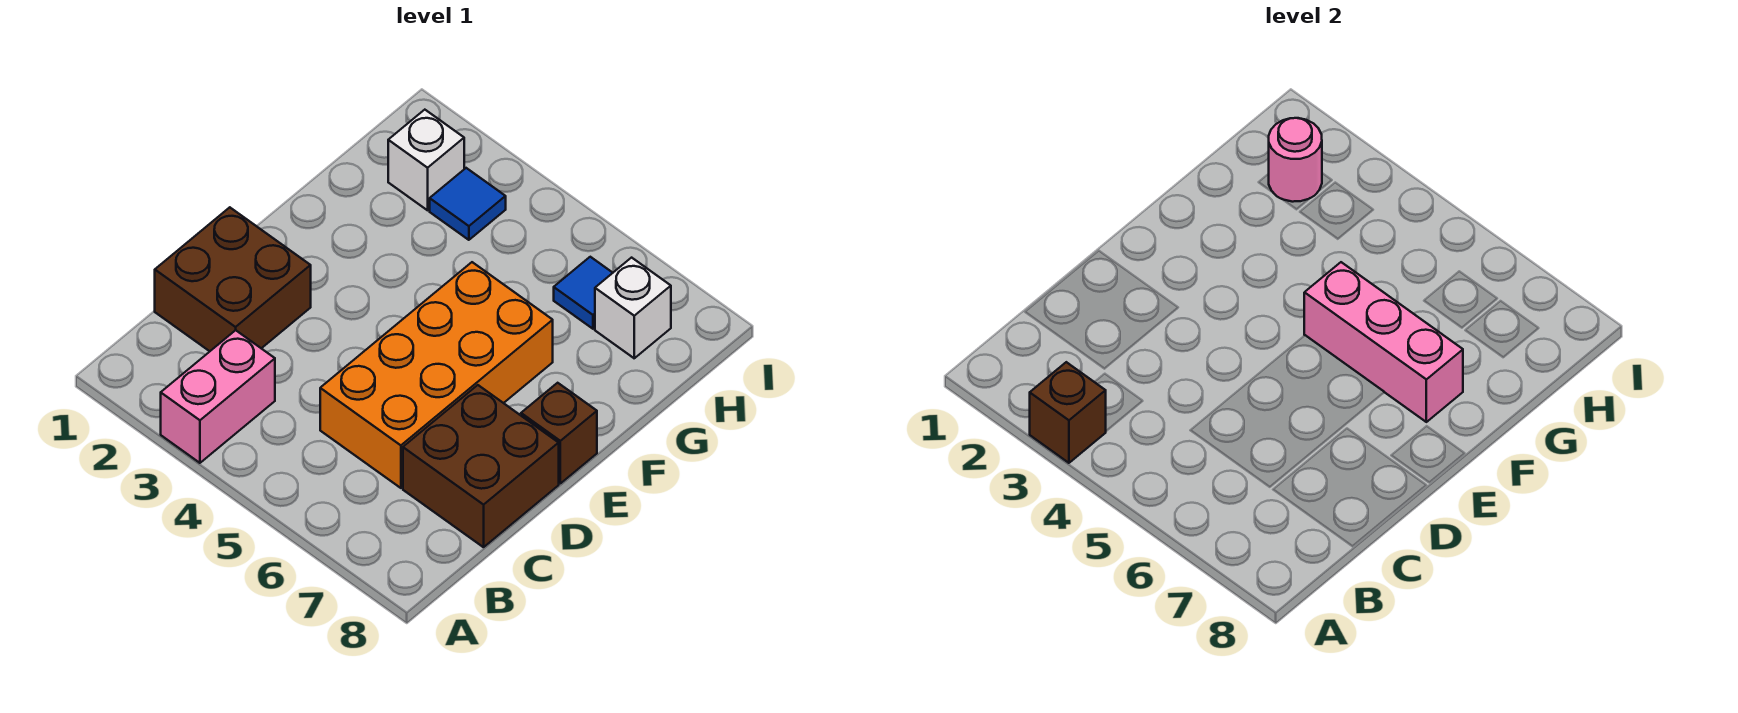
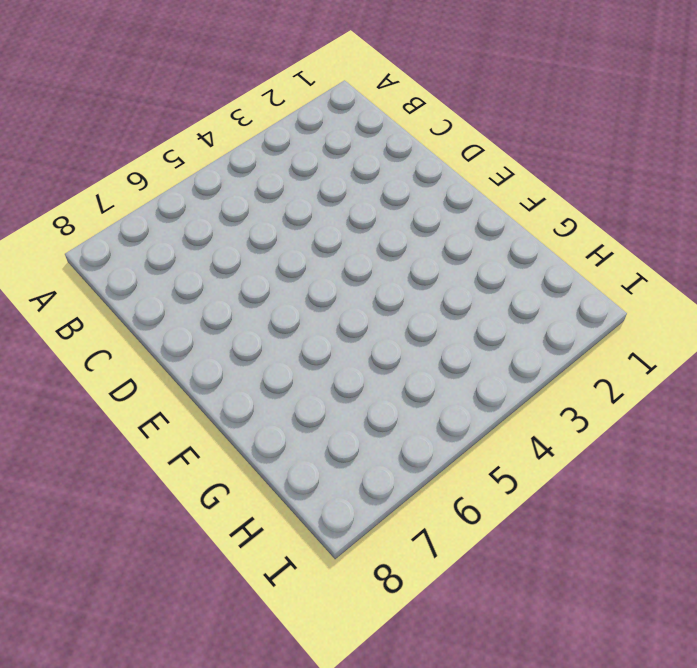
none -> pink brick A3:B3 level 1
none -> brown brick C1:D2 level 1
none -> orange brick C5:F6 level 1

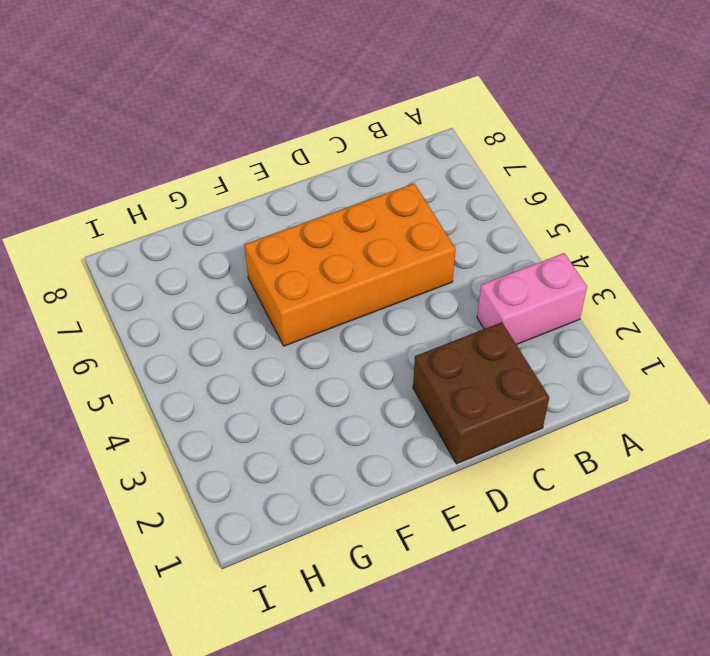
none -> brown brick C7:D8 level 1
none -> brown brick E8 level 1
none -> white brick H2 level 1

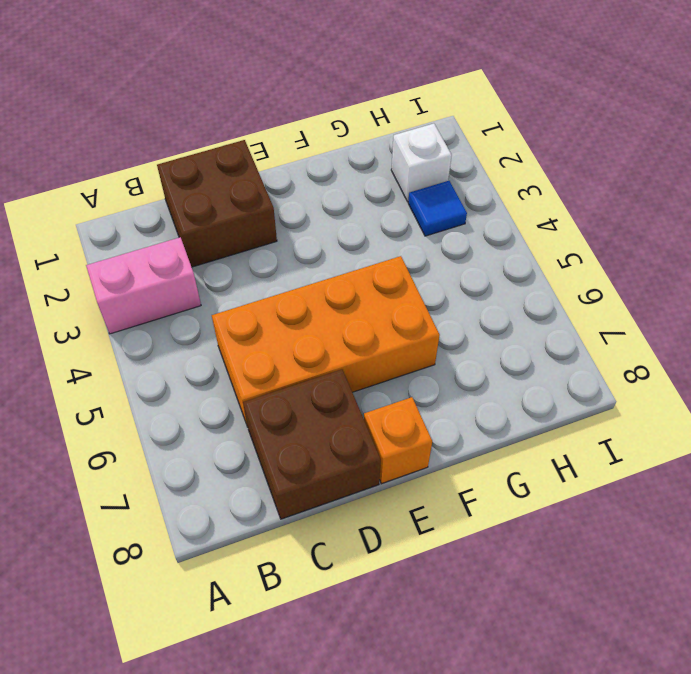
orange brick E8 level 1 -> brown brick E8 level 1
none -> blue tile H6 level 1
none -> white brick H7 level 1
none -> brown brick A3 level 2

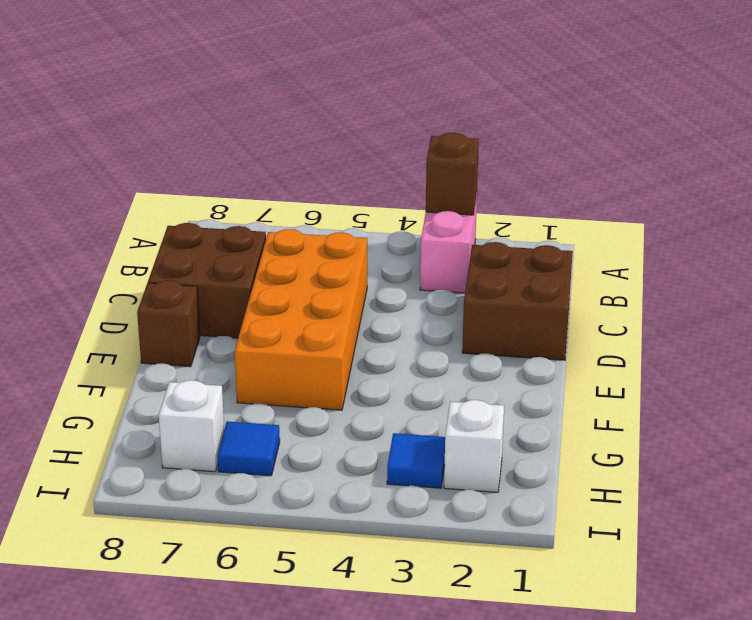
none -> pink brick F5:F7 level 2
none -> pink round brick H2 level 2

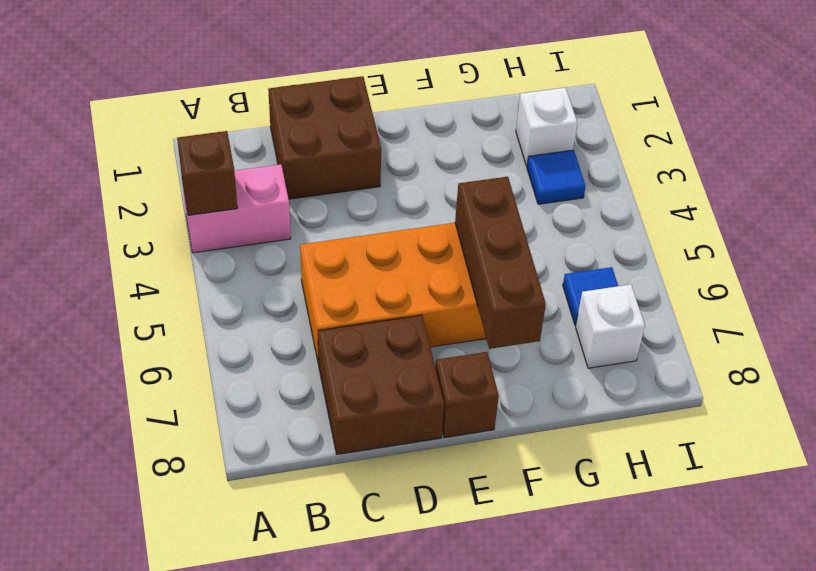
brown brick F5:F7 level 2 -> pink brick F5:F7 level 2
none -> pink round brick H2 level 2

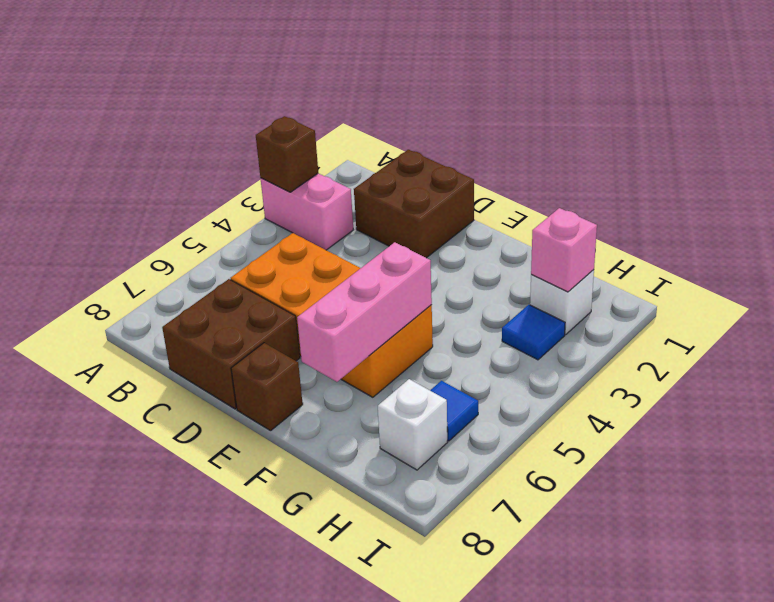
pink brick H2 level 2 -> pink round brick H2 level 2

